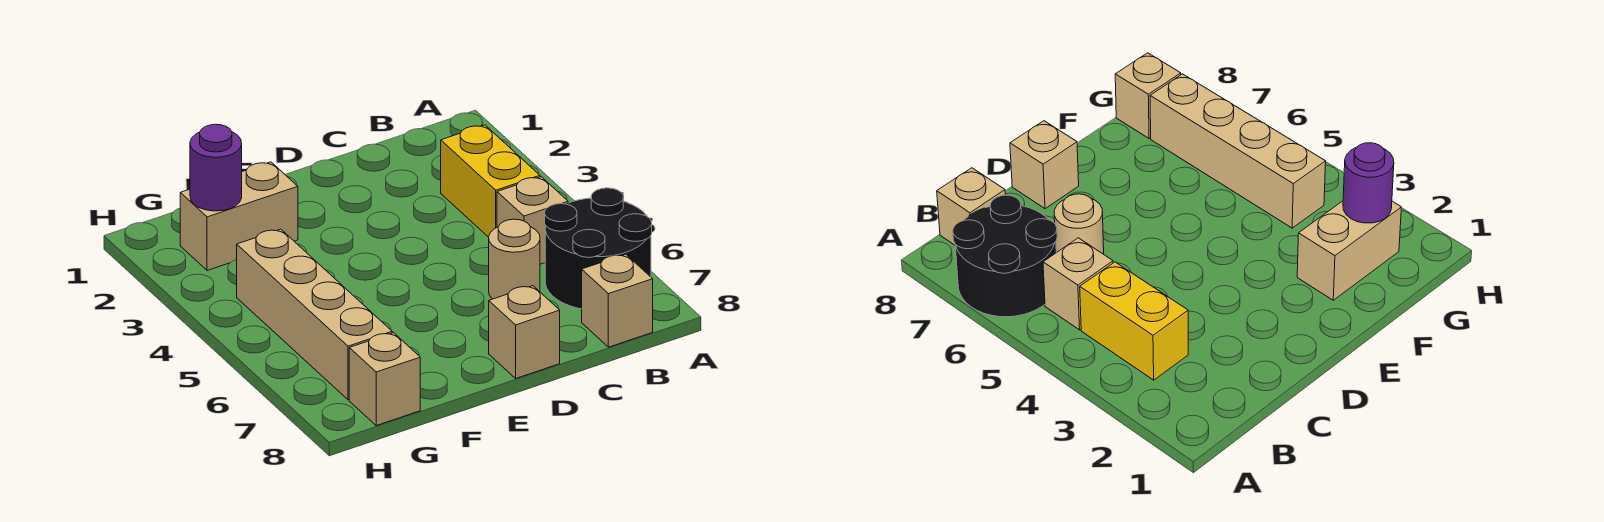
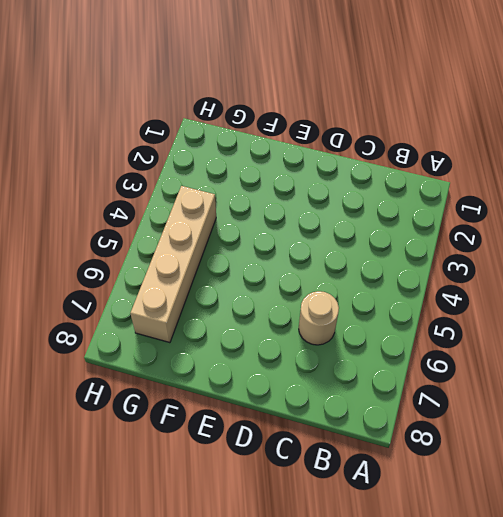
none -> black round brick A6:B7 level 1
none -> yellow brick B3:B4 level 1

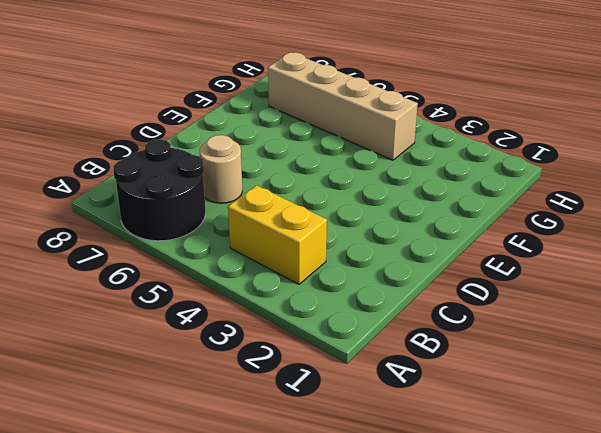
none -> tan brick B5 level 1
none -> tan brick B8 level 1

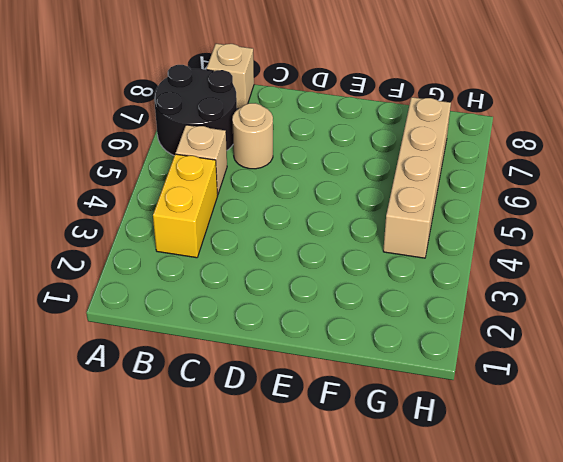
none -> tan brick D8 level 1
none -> tan brick F2:G2 level 1

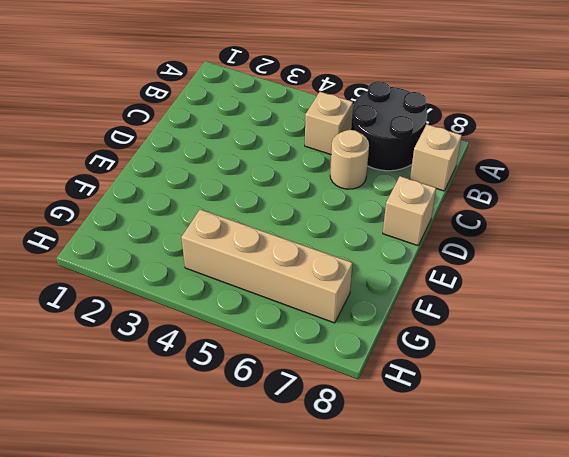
none -> yellow brick B3:B4 level 1
none -> tan brick F2:G2 level 1

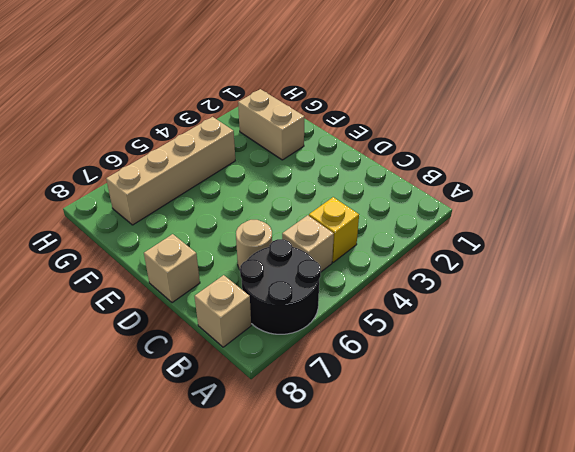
yellow brick B4 level 1 -> yellow brick B3:B4 level 1
none -> tan brick G8 level 1
none -> purple round brick G2 level 2

